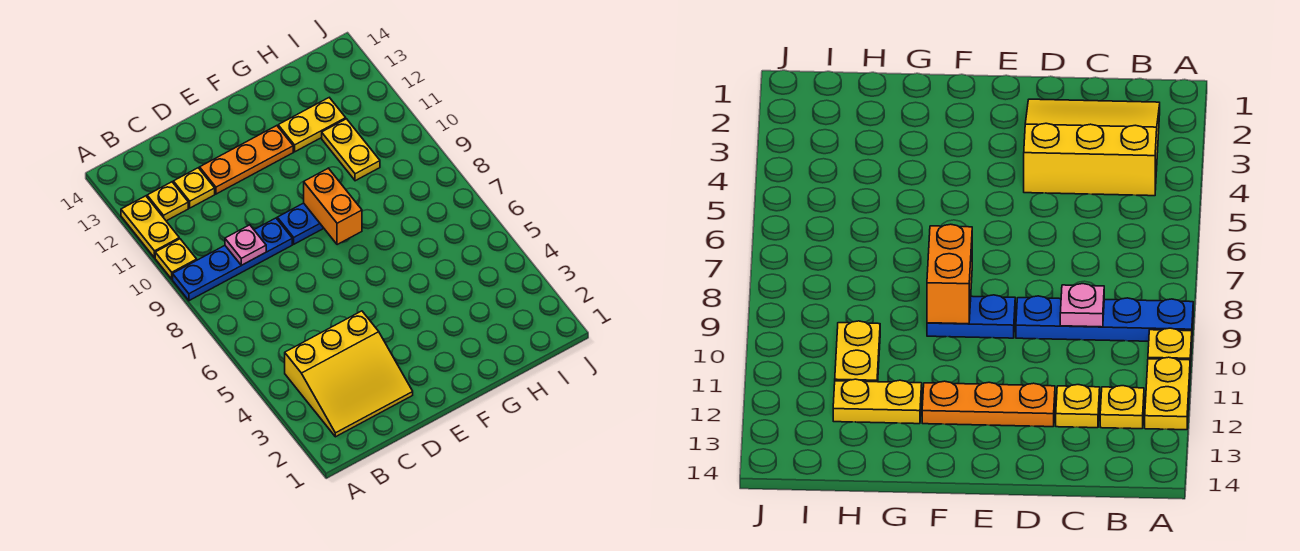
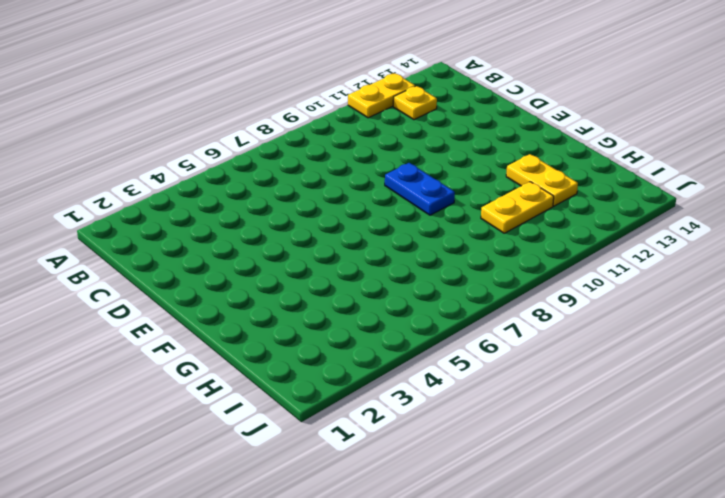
none -> blue plate A9:D9 level 1
none -> yellow plate A10 level 1
none -> yellow slope B2:D4 level 1 top 4

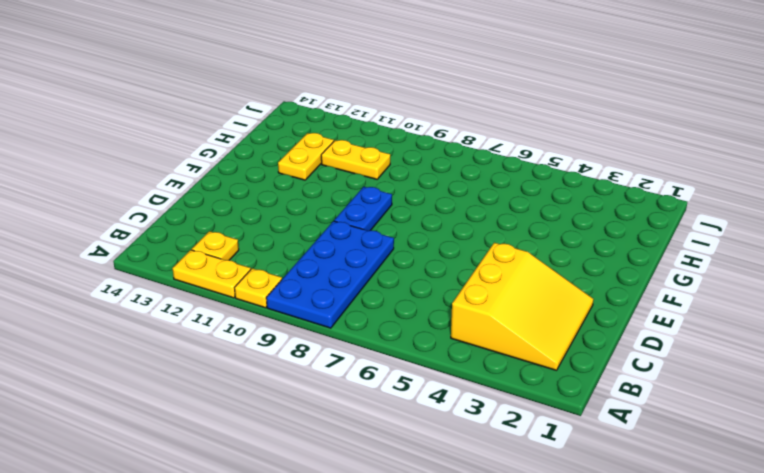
blue plate A8:D9 level 1 -> blue plate A9:D9 level 1
none -> yellow plate C12 level 1
none -> orange plate D12:F12 level 1
none -> pink plate C9 level 2

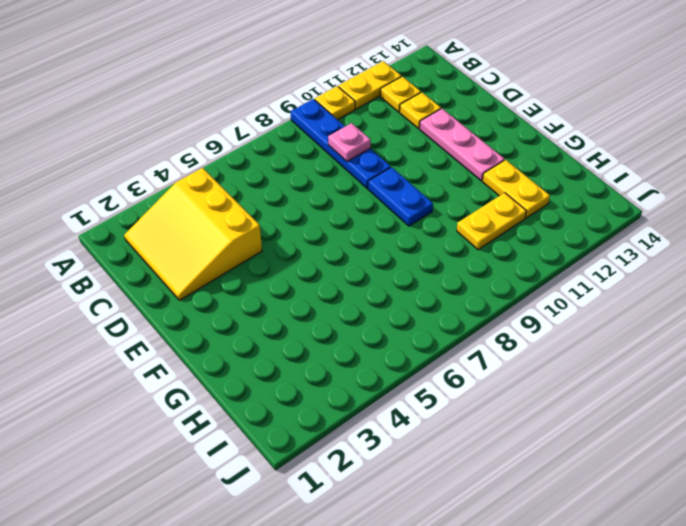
pink plate D12:F12 level 1 -> orange plate D12:F12 level 1
none -> orange brick F8:F9 level 2

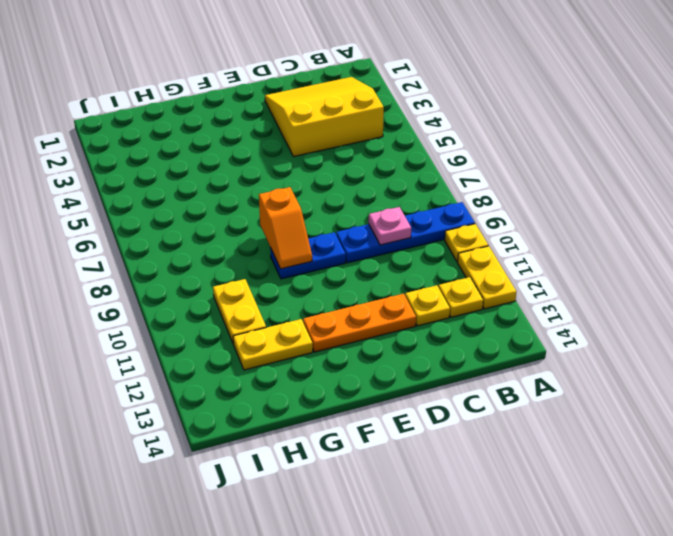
orange slope F8:F9 level 2 top 8 -> orange brick F8:F9 level 2

